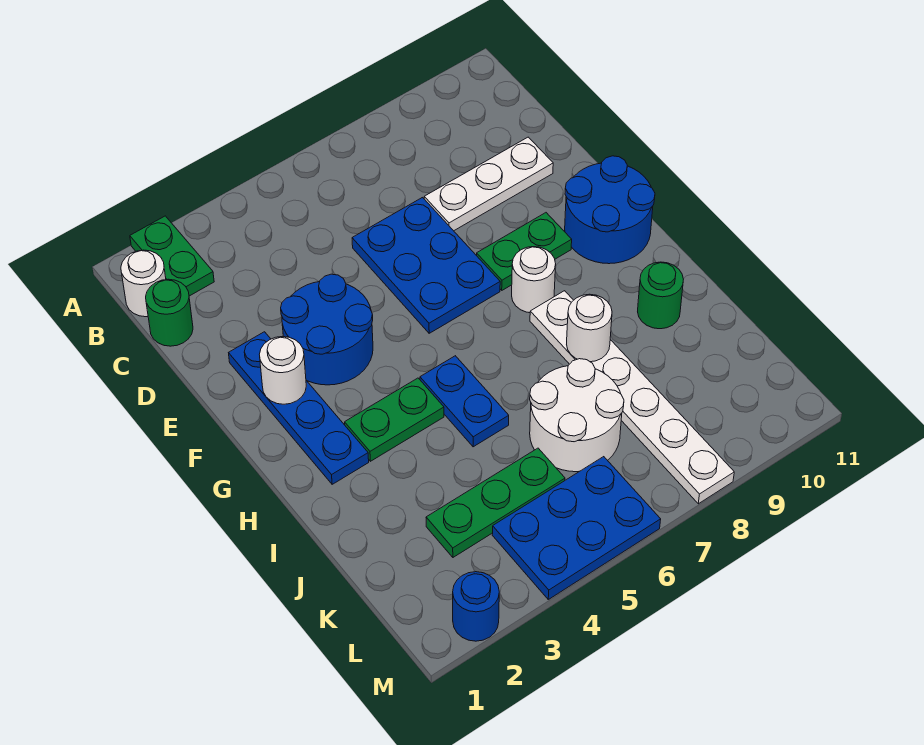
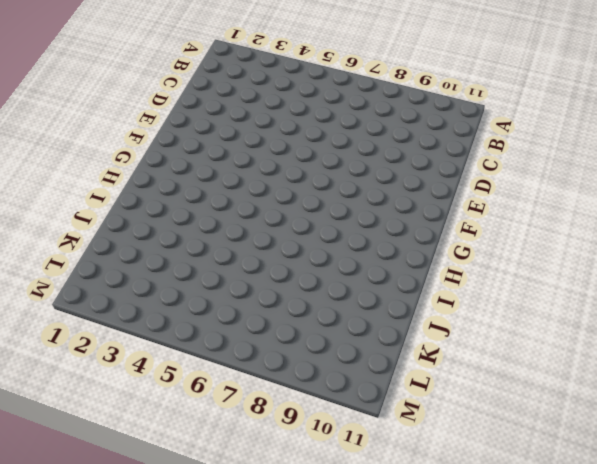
none -> green plate A2:B2 level 1
none -> white round brick B1 level 1
none -> green round brick C1 level 1

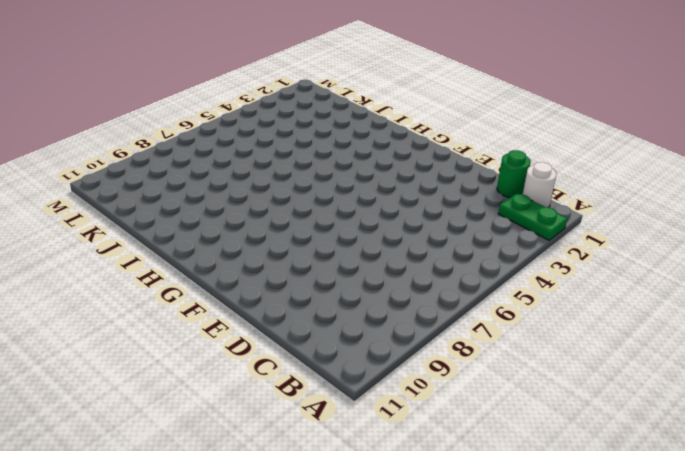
none -> blue plate D6:F7 level 1
none -> white plate D8:D10 level 1
none -> blue plate E2:H2 level 1

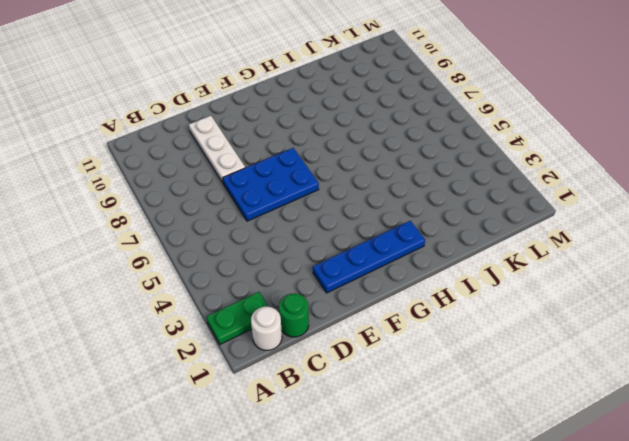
none -> blue round brick E3:F4 level 1
none -> green plate F8:F9 level 1
none -> blue round brick F10:G11 level 1

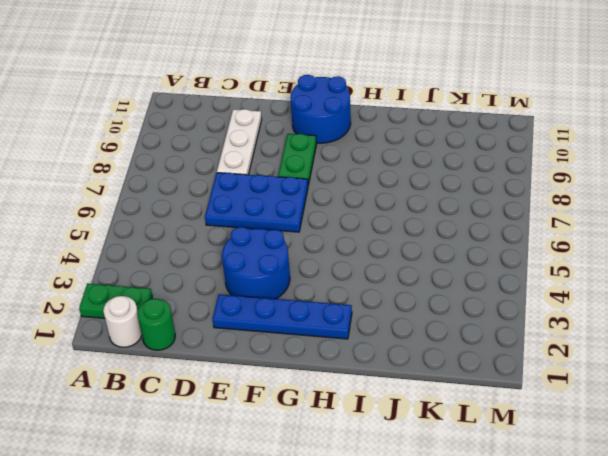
none -> white round brick G8 level 1
none -> green plate H3:H4 level 1
none -> blue plate H5:I5 level 1

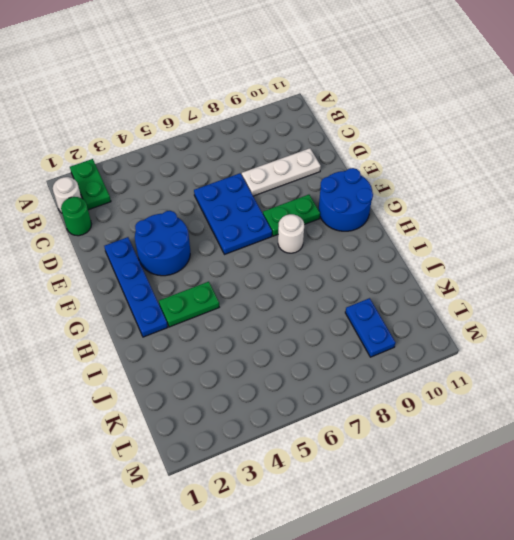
blue plate K9:L9 level 1 -> blue plate H5:I5 level 1
none -> white plate H8:M8 level 1
none -> green round brick I10 level 1
none -> white round brick J6:K7 level 1

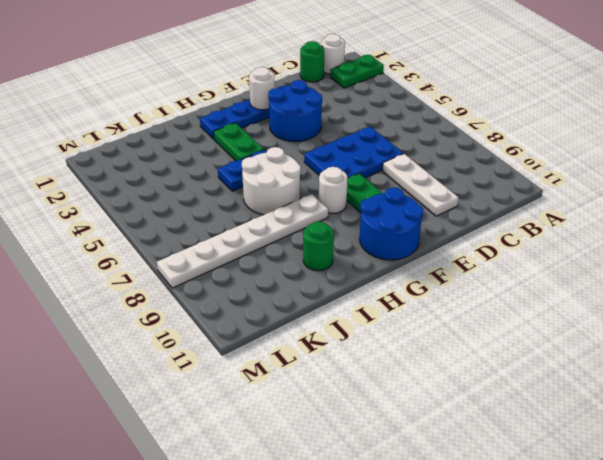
white round brick H6:I7 level 1 -> white round brick J6:K7 level 1
none -> green plate K3:K5 level 1
none -> blue plate L4:M6 level 1
none -> blue round brick M2 level 1

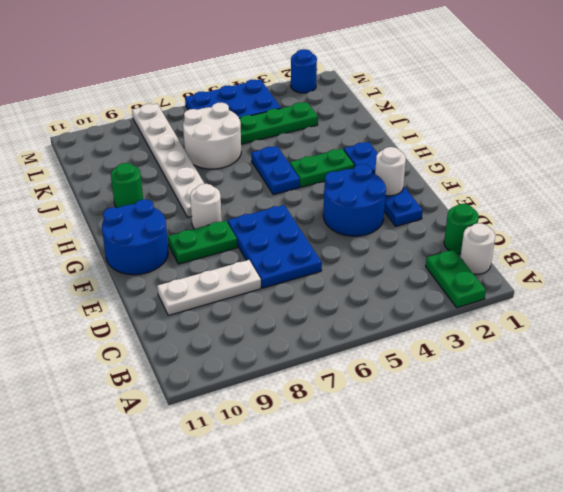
none -> white round brick I8 level 2

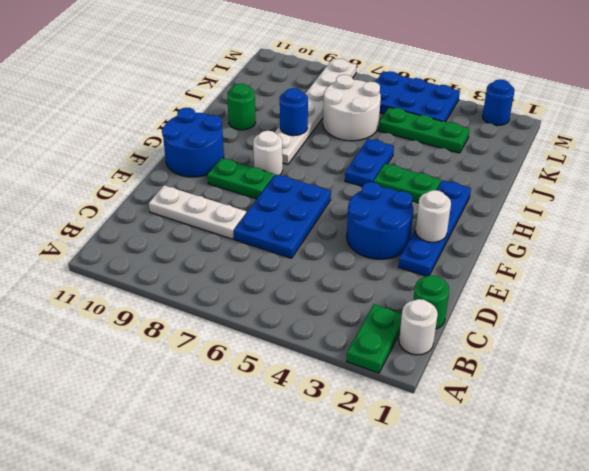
blue round brick I8 level 2 -> white round brick I8 level 2

